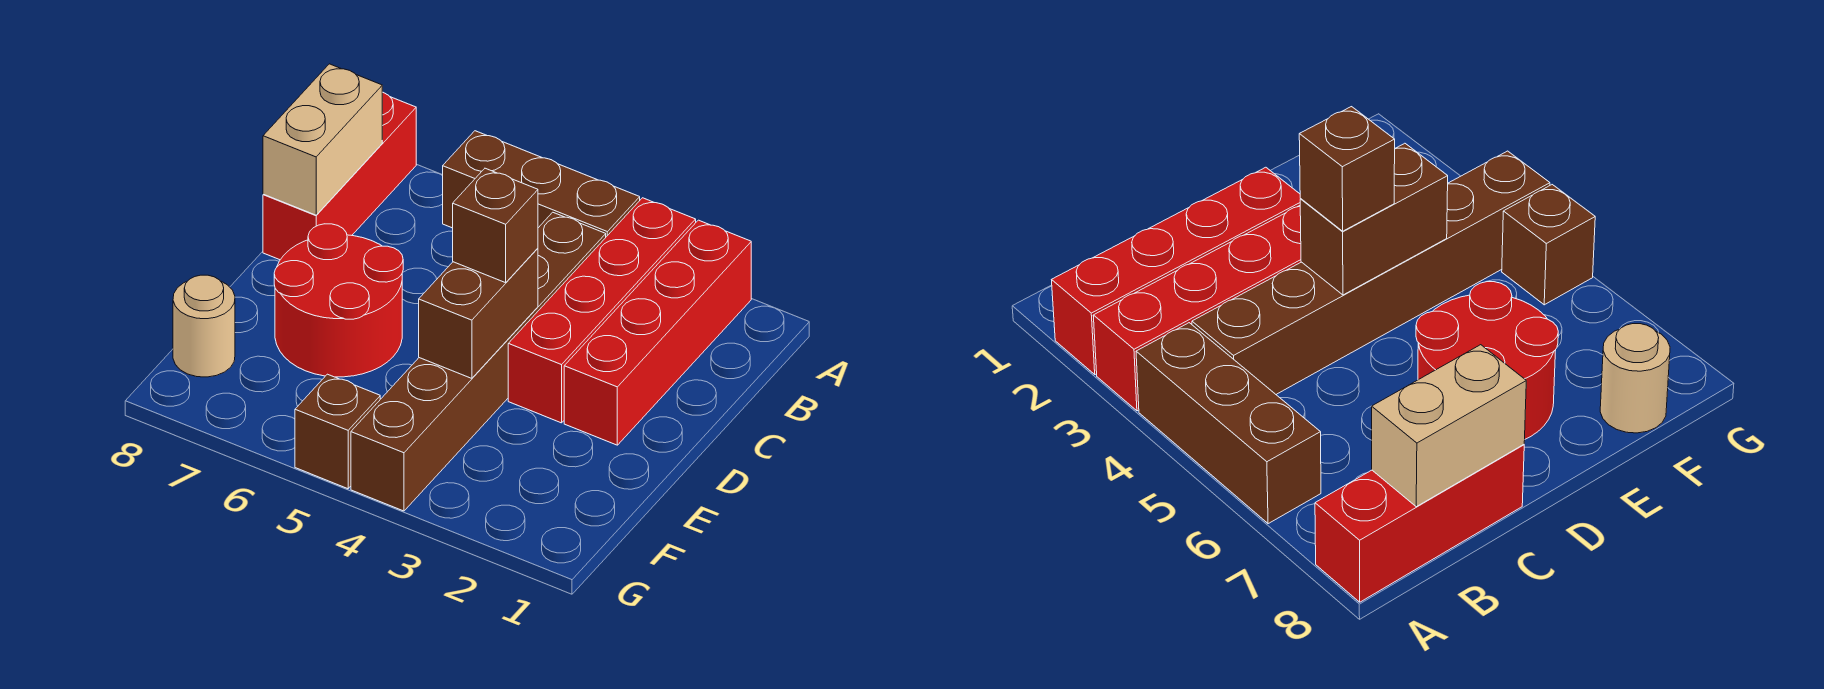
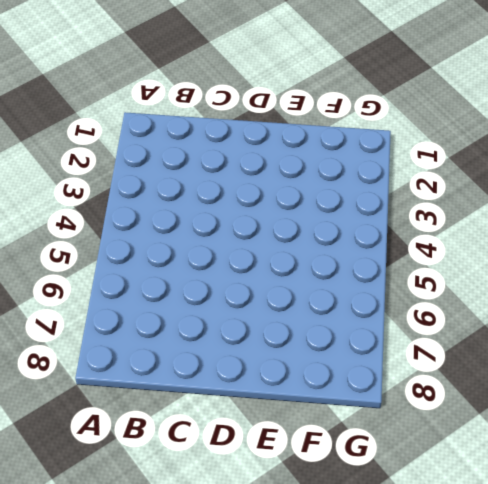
none -> red brick A2:D2 level 1
none -> red brick A3:D3 level 1

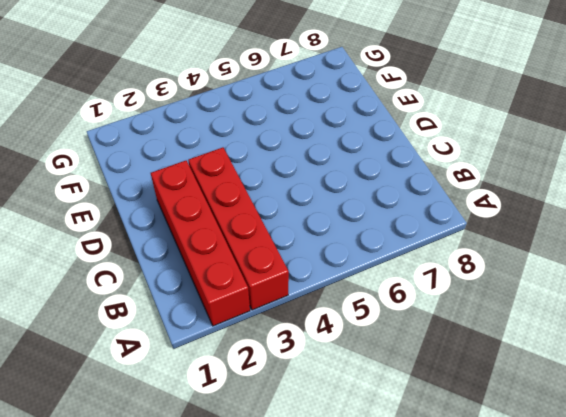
none -> brown brick A4:A6 level 1
none -> red brick A8:C8 level 1

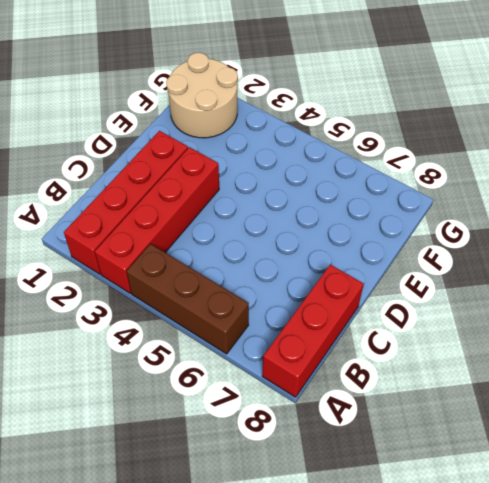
tan round brick F1:G2 level 1 -> none
none -> brown brick B4:G4 level 1
none -> red round brick D6:E7 level 1

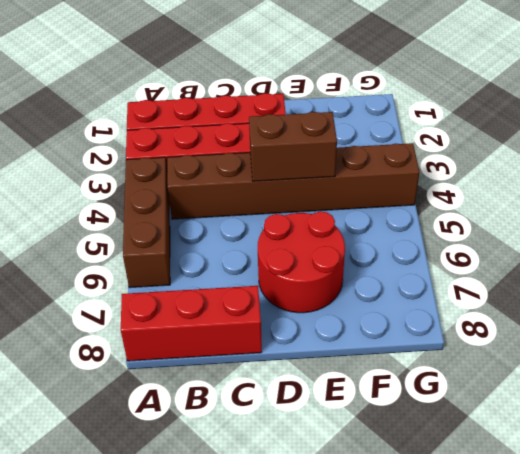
none -> tan round brick F8 level 1
none -> brown brick G5 level 1

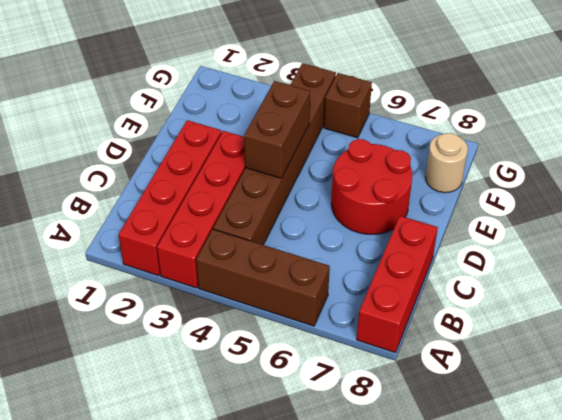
none -> tan brick B8:C8 level 2
none -> brown brick D4 level 3

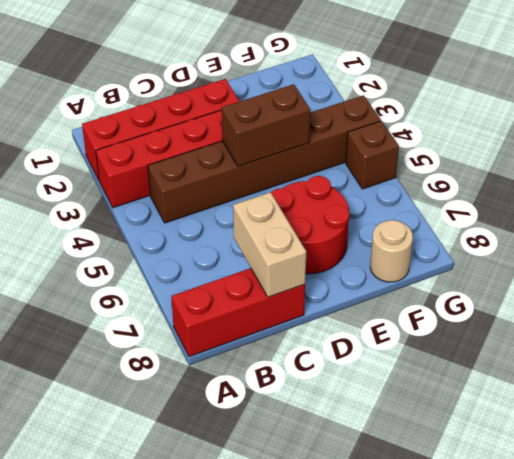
tan brick C7:C8 level 2 -> tan brick B8:C8 level 2
none -> brown brick A4:A6 level 1
none -> brown brick D4 level 3

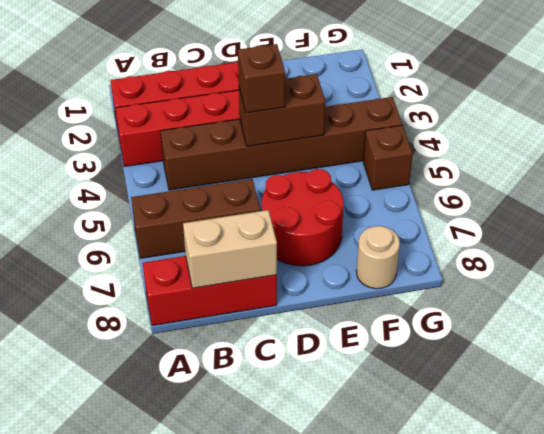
brown brick A6:C6 level 1 -> brown brick A4:A6 level 1

